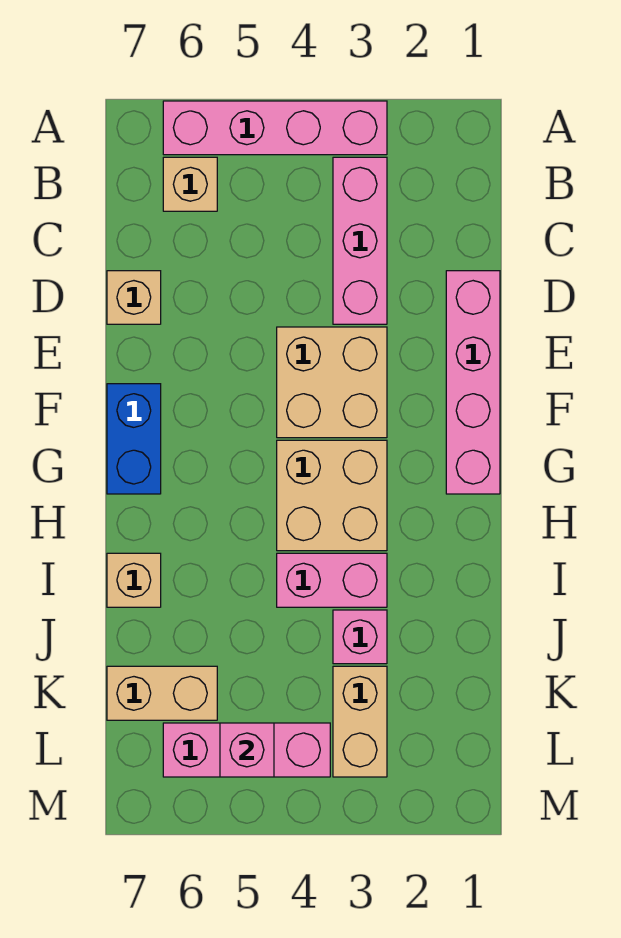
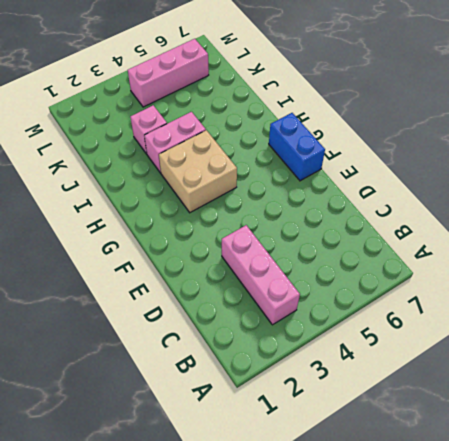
none -> pink brick A3:A6 level 1
none -> tan brick B6 level 1
none -> pink brick D1:G1 level 1

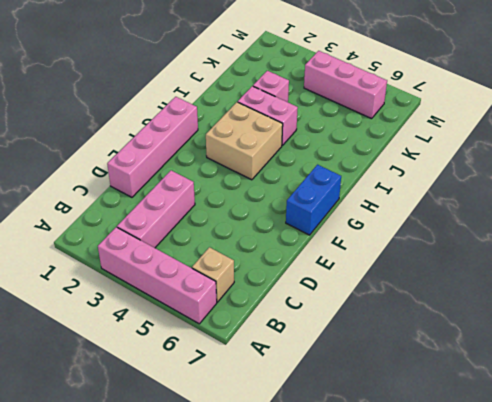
none -> tan brick D7 level 1
none -> tan brick E3:F4 level 1
none -> tan brick I7 level 1

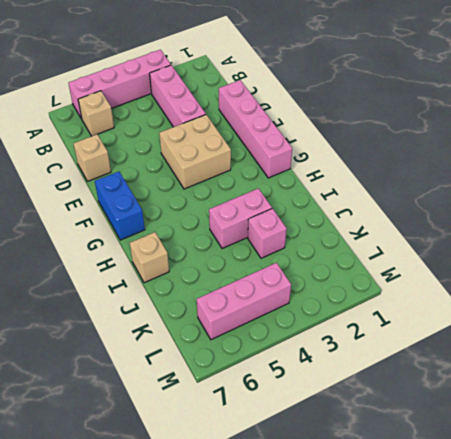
none -> tan brick G3:H4 level 1
none -> tan brick K3:L3 level 1
none -> tan brick K6:K7 level 1

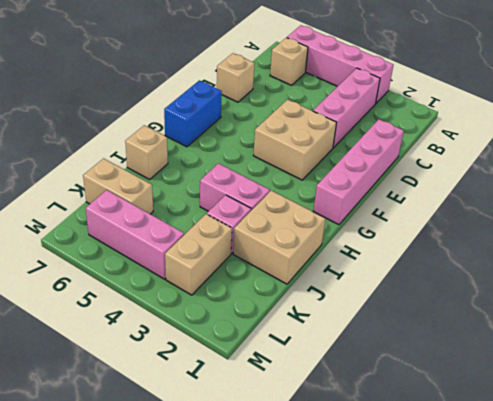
tan brick I1:J2 level 1 -> tan brick G3:H4 level 1
none -> pink brick L5 level 2

